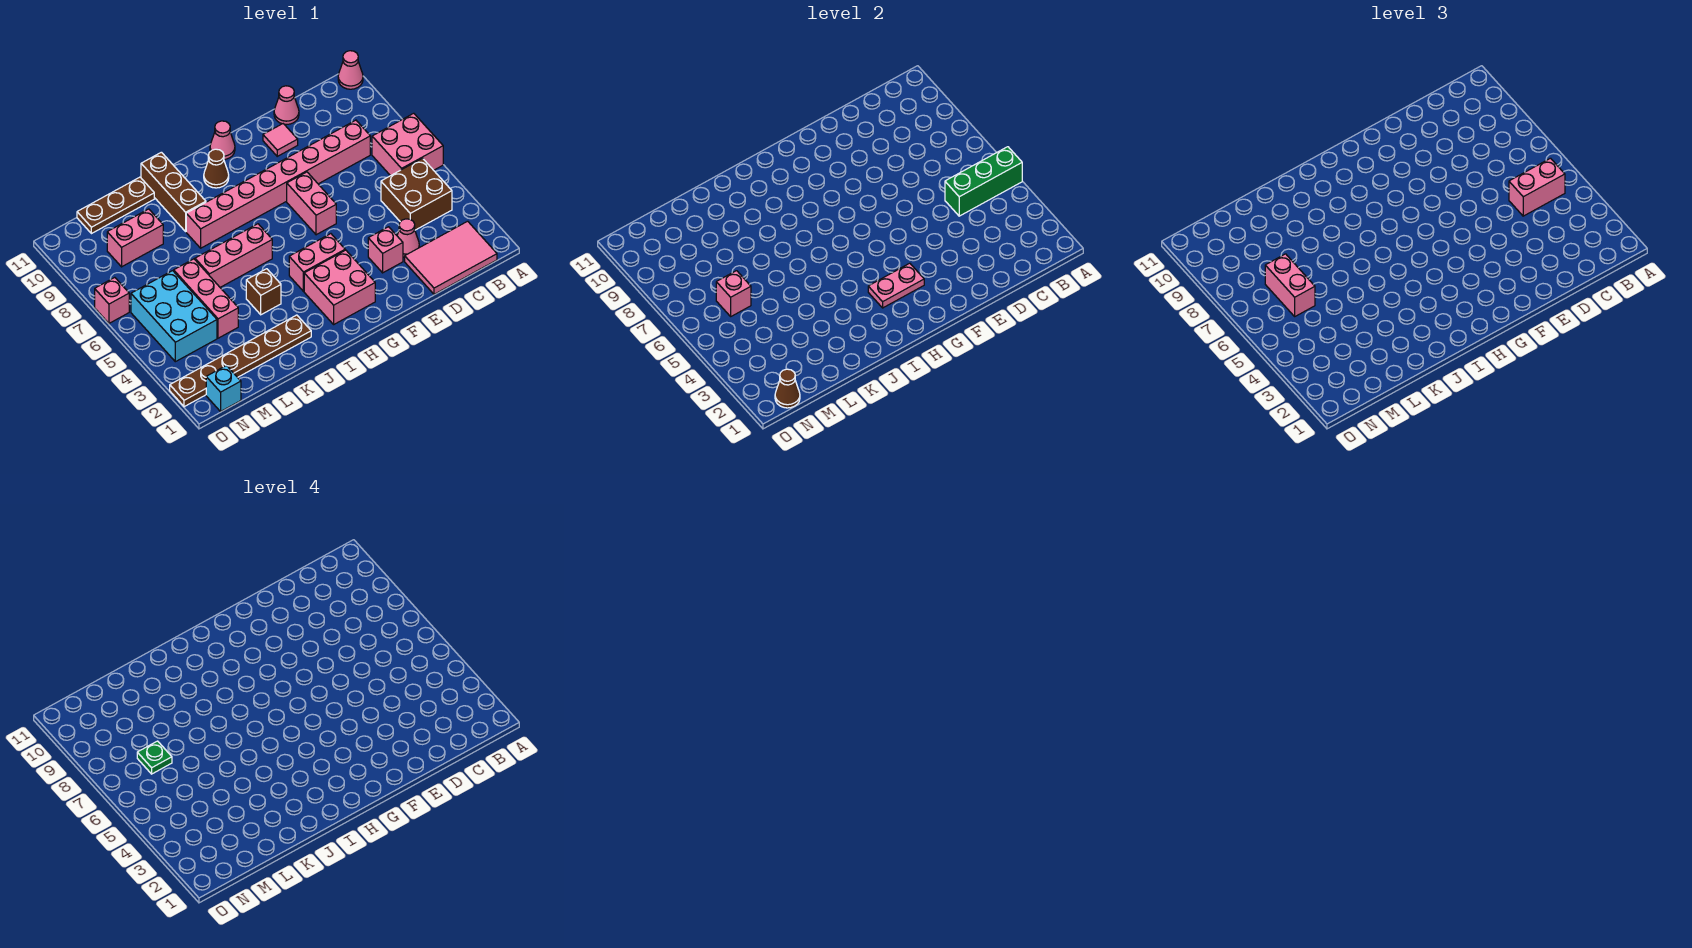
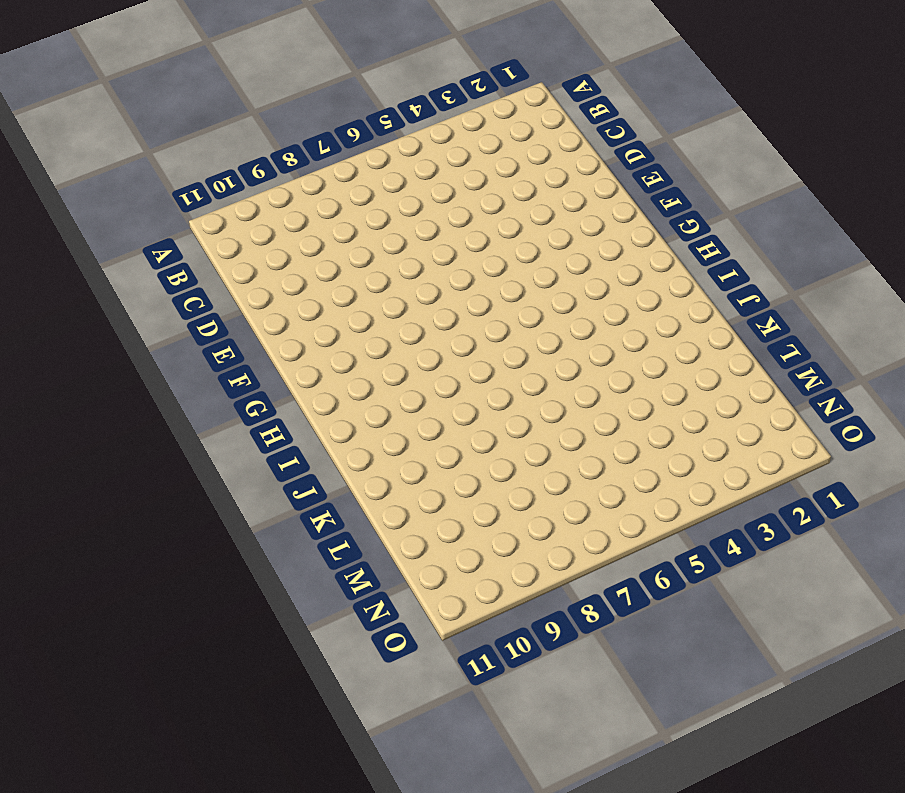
none -> pink brick A6:B7 level 1
none -> pink cone A11 level 1
none -> pink tile B1:D2 level 1
none -> brown brick B4:C5 level 1

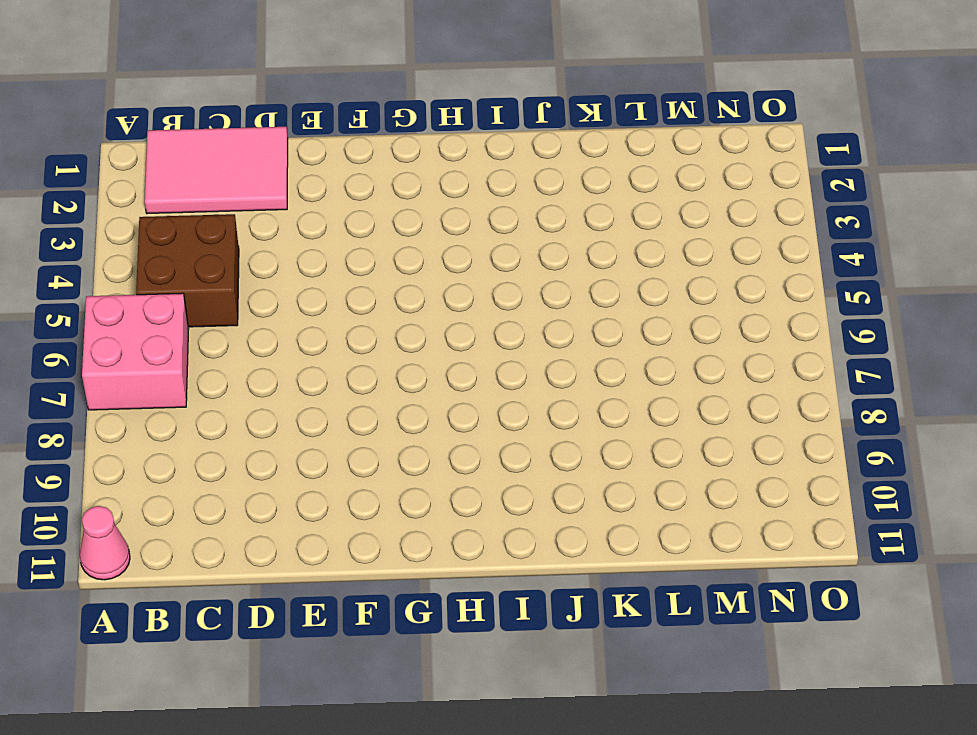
none -> pink brick C8:J8 level 1
none -> pink cone D3 level 1
none -> pink cone D11 level 1
none -> pink brick E3 level 1

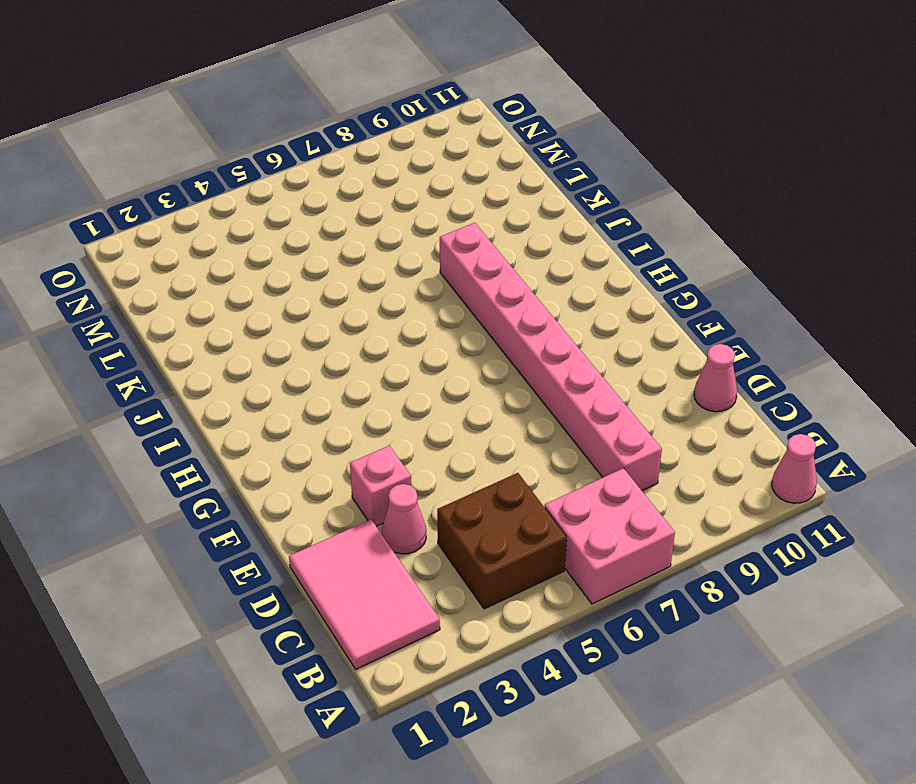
none -> pink tile E10 level 1
none -> pink brick F6:F7 level 1
none -> pink brick G2:H3 level 1
none -> pink brick G4:H4 level 1

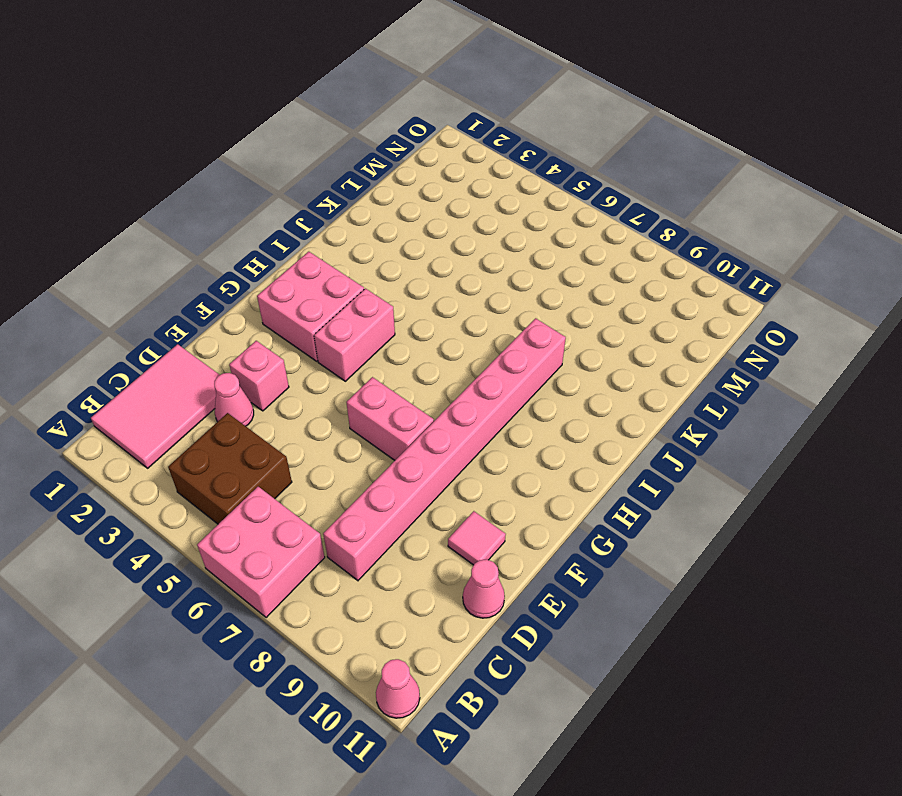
none -> pink cone G11 level 1
none -> brown cone H10 level 1
none -> pink brick I6:K6 level 1
none -> brown plate J2:O2 level 1

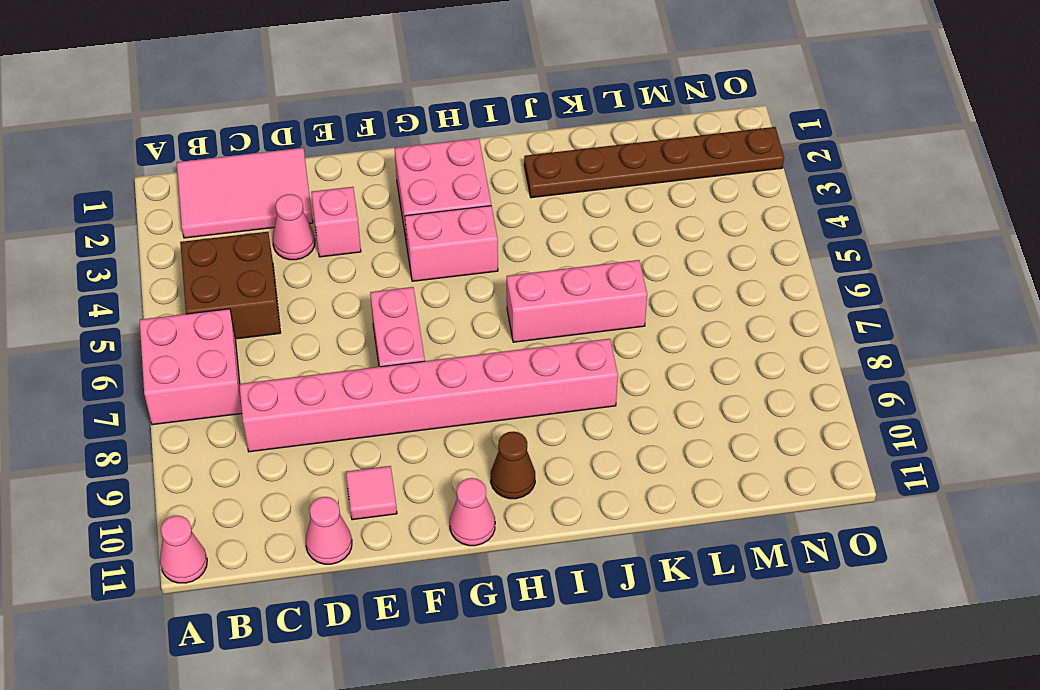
none -> brown brick J4 level 1
none -> brown brick J9:J11 level 1
none -> brown plate K11:M11 level 1
none -> pink brick L4:L6 level 1

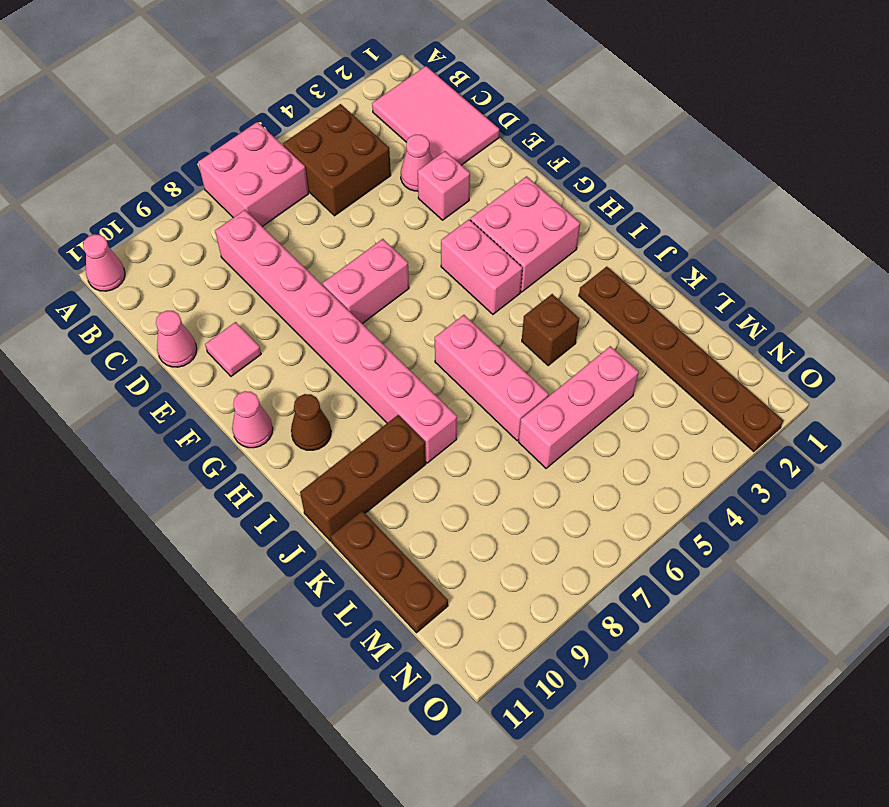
none -> pink brick L9:M9 level 1
none -> cyan brick M4:N6 level 1
none -> cyan brick N1 level 1
none -> pink brick O7 level 1

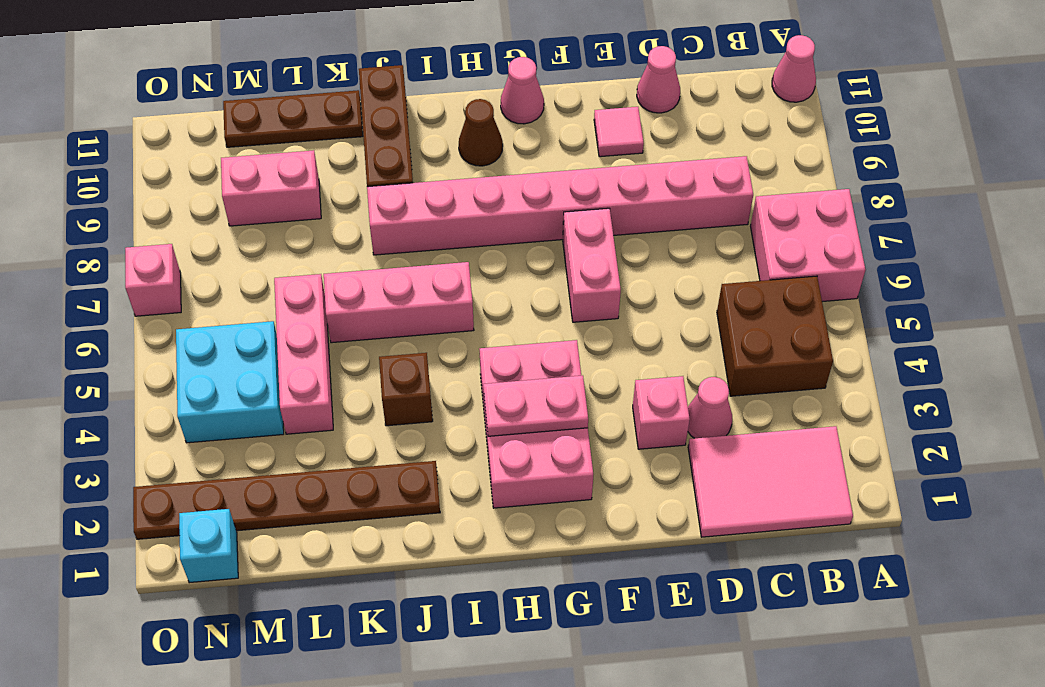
cyan brick M4:N5 level 1 -> cyan brick M4:N6 level 1
none -> green brick A5:C5 level 2
none -> pink brick M6 level 2
none -> brown cone N1 level 2
none -> pink brick B5:C5 level 3

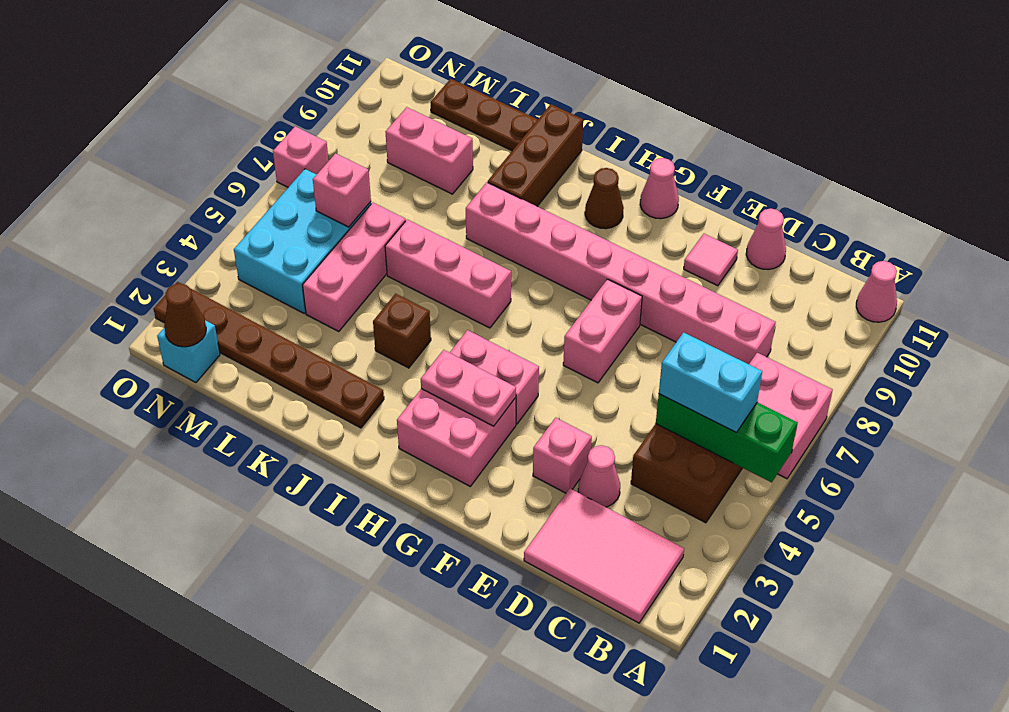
cyan brick B5:C5 level 3 -> pink brick B5:C5 level 3
none -> pink brick M6:M7 level 3
none -> green plate M7 level 4

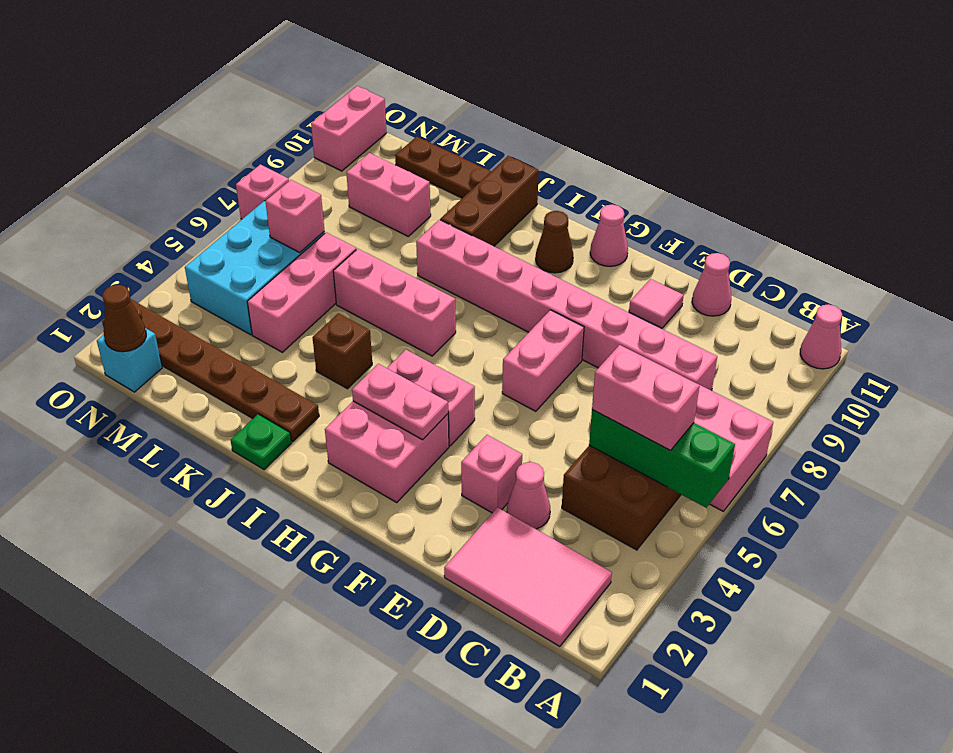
green plate J1 level 1 -> green plate M7 level 4
pink brick O10:O11 level 1 -> pink brick M6:M7 level 3

